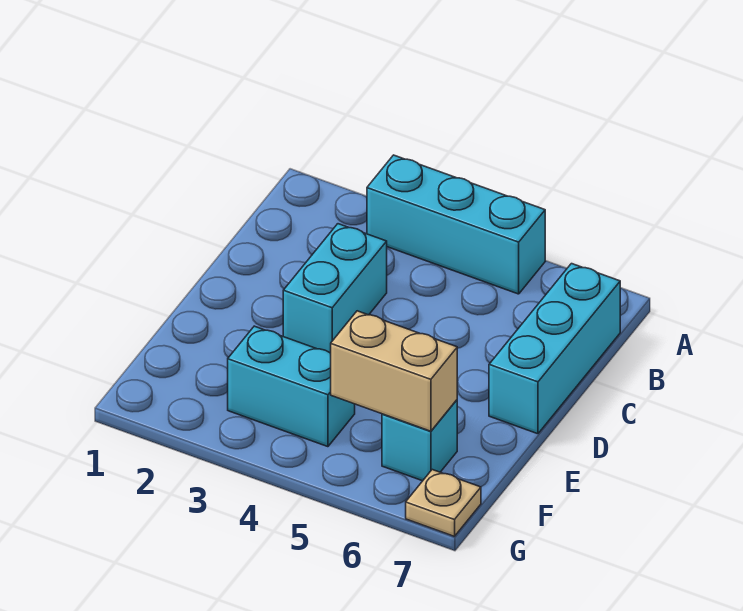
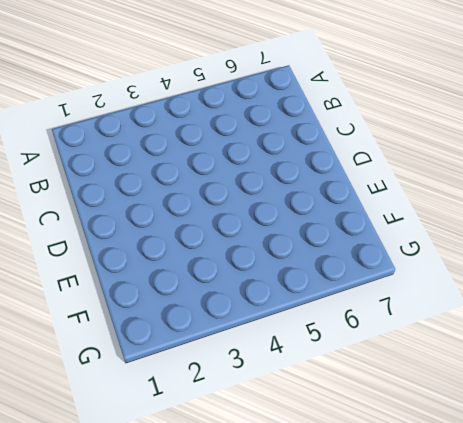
none -> cyan brick A3:A5 level 1
none -> cyan brick B7:D7 level 1

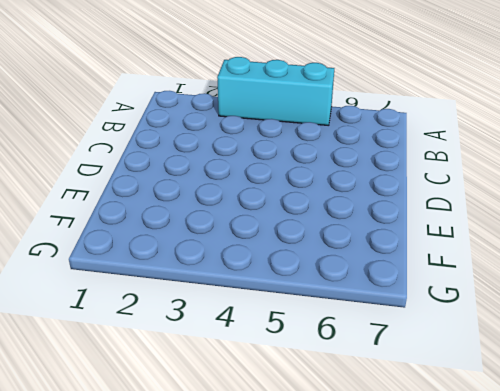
none -> cyan brick B7:D7 level 1
none -> cyan brick C3:D3 level 1

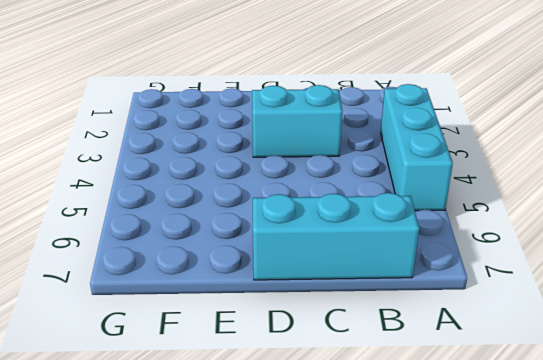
none -> cyan brick F3:F4 level 1
none -> cyan brick F6 level 1

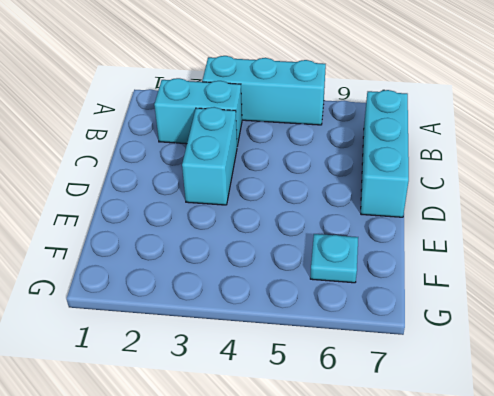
cyan brick B2:B3 level 1 -> cyan brick F3:F4 level 1
cyan plate F6 level 1 -> cyan brick F6 level 1
none -> tan plate G7 level 1
none -> tan brick F5:F6 level 2

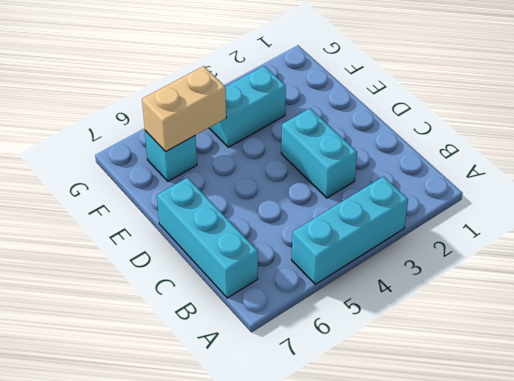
none -> tan plate G7 level 1

